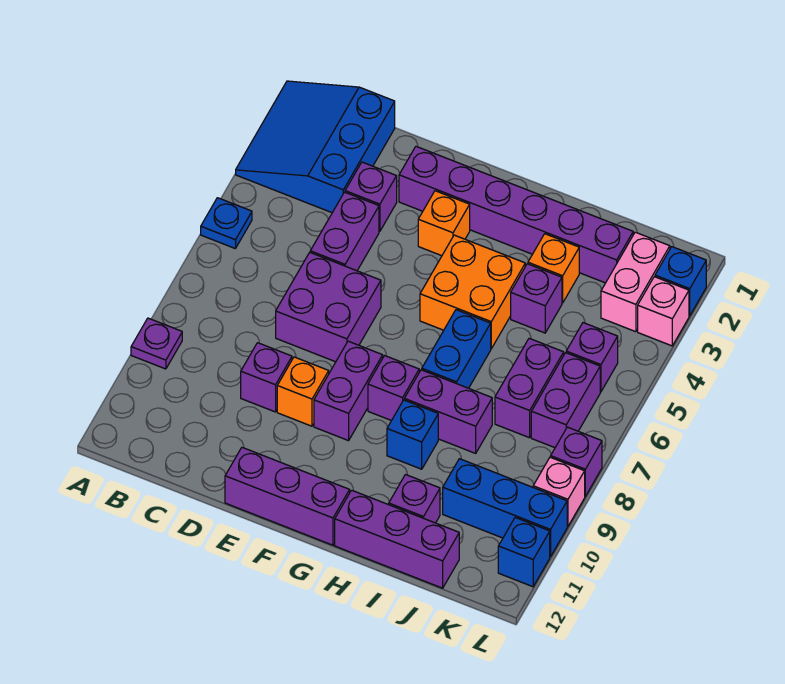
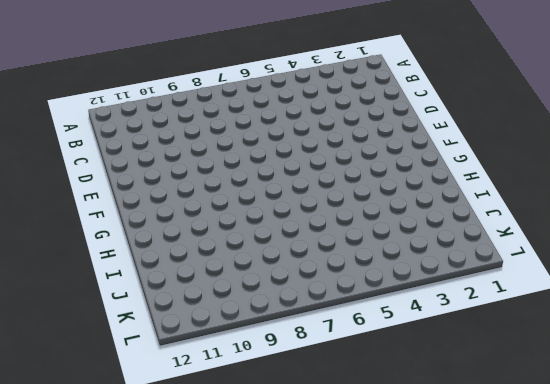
none -> blue slope A1:C3 level 1 top C
none -> blue plate A5 level 1
none -> purple plate A9 level 1
none -> purple brick D3 level 1

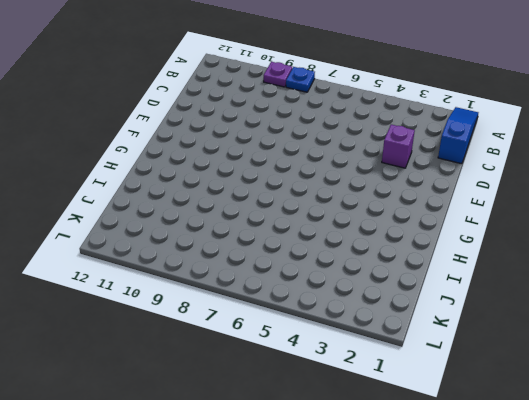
blue slope A1:C1 level 1 top C -> blue slope A1:C3 level 1 top C
blue plate A8 level 1 -> blue plate A5 level 1
none -> purple brick D4:D5 level 1
none -> purple brick D6:E7 level 1
none -> purple brick D9 level 1
none -> purple brick E2:J2 level 1

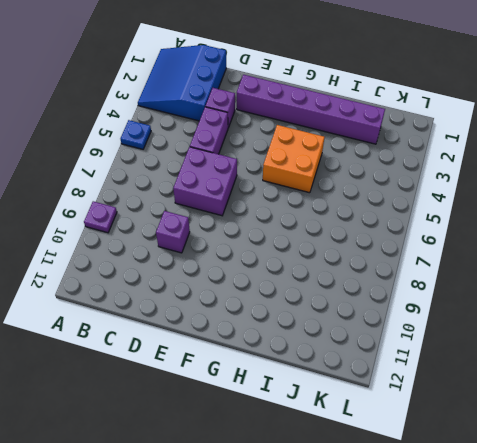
none -> orange brick E9 level 1
none -> purple brick E12:G12 level 1
none -> orange brick F3 level 1
none -> purple brick F8:F9 level 1

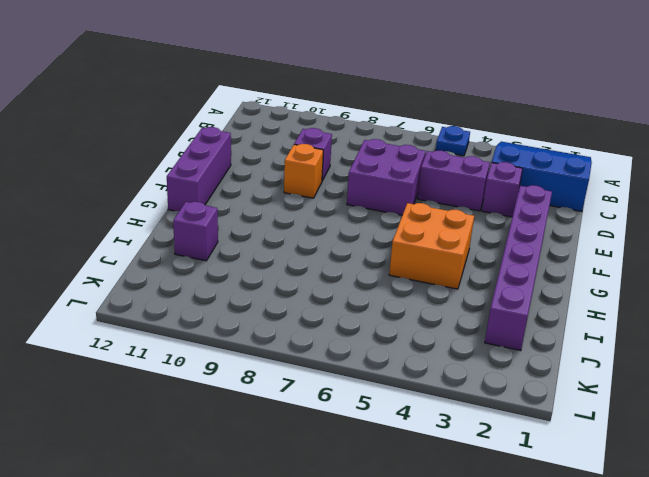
none -> purple plate A9 level 1
none -> orange brick F3 level 1
none -> purple brick F8:F9 level 1
none -> purple brick G8 level 1

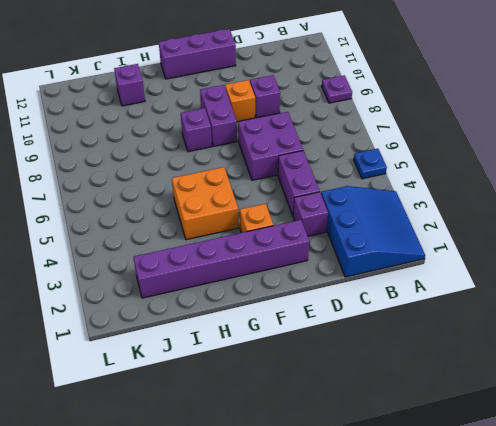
none -> blue brick H6:H7 level 1
none -> purple brick H8:I8 level 1
none -> blue brick H9 level 1
none -> purple brick H12:J12 level 1

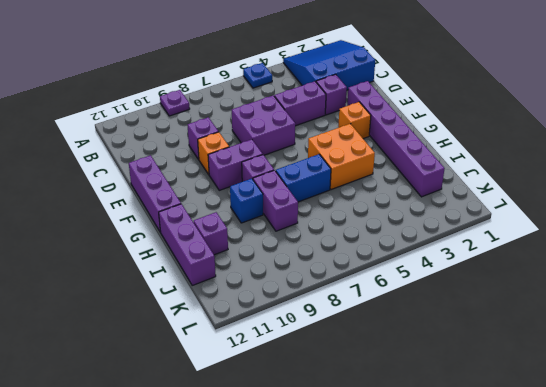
none -> orange brick I3 level 1
none -> purple brick I4 level 1
none -> purple brick J6:J7 level 1
none -> blue brick J10:L10 level 1

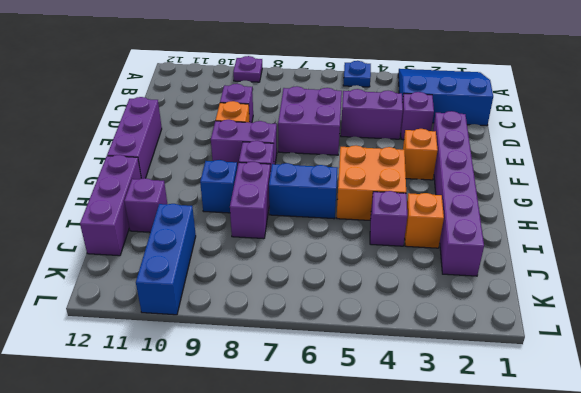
none -> purple brick J6:J7 level 1
none -> pink brick K2:K3 level 1
none -> purple brick K5 level 1
none -> purple brick K6:K7 level 1

